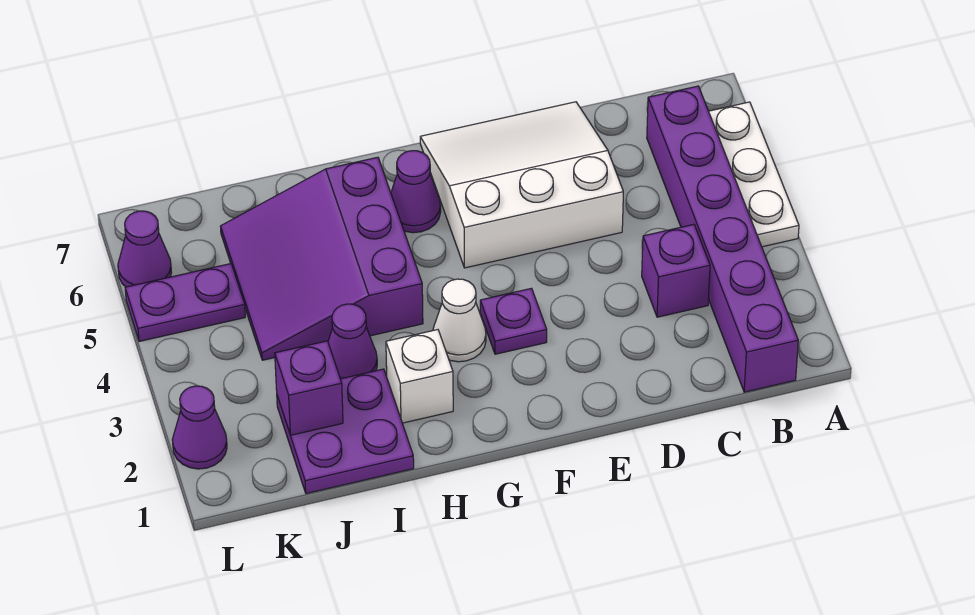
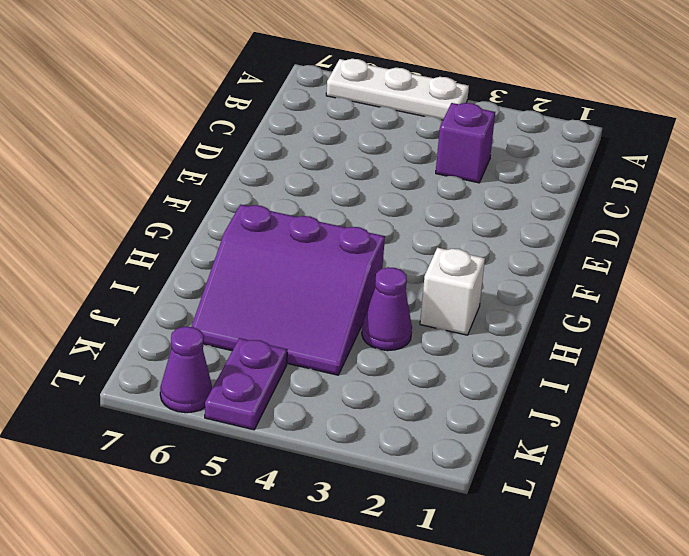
none -> purple brick B1:B6 level 1
none -> white slope D5:F7 level 1 top 5
none -> purple plate F3 level 1

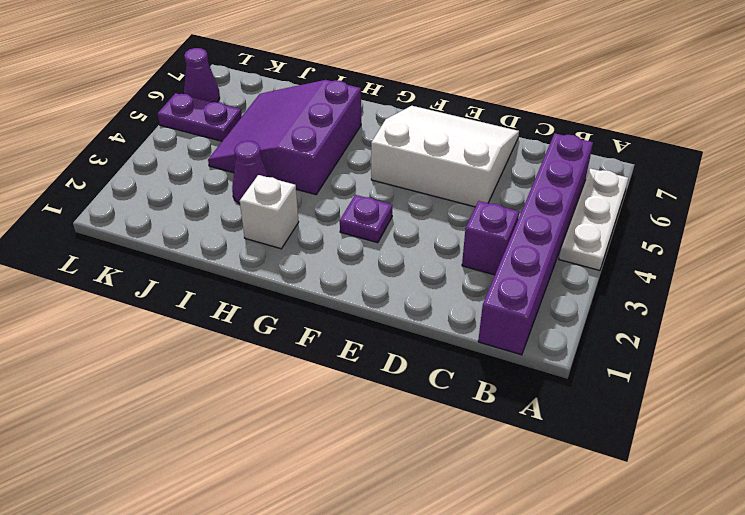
none -> white cone G3 level 1
none -> purple cone G6 level 1
none -> purple plate I1:J2 level 1

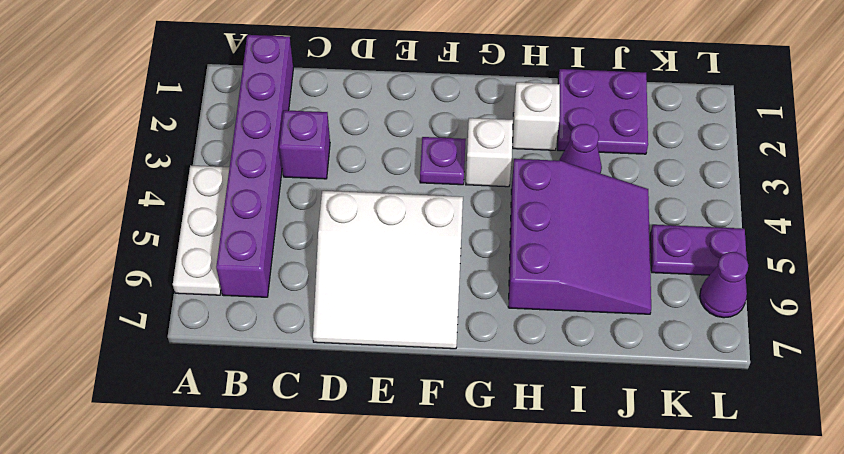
white brick G3 level 1 -> white cone G3 level 1
none -> purple cone G6 level 1
none -> purple cone L2 level 1
none -> purple brick J2 level 2

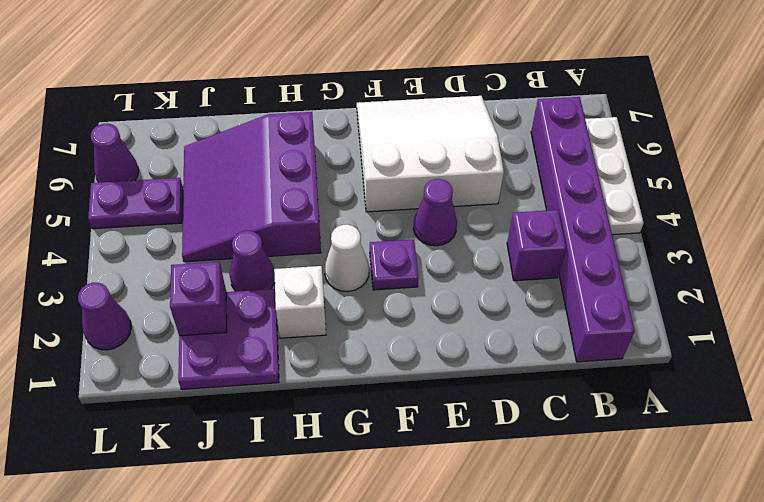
purple cone E4 level 1 -> purple cone G6 level 1

